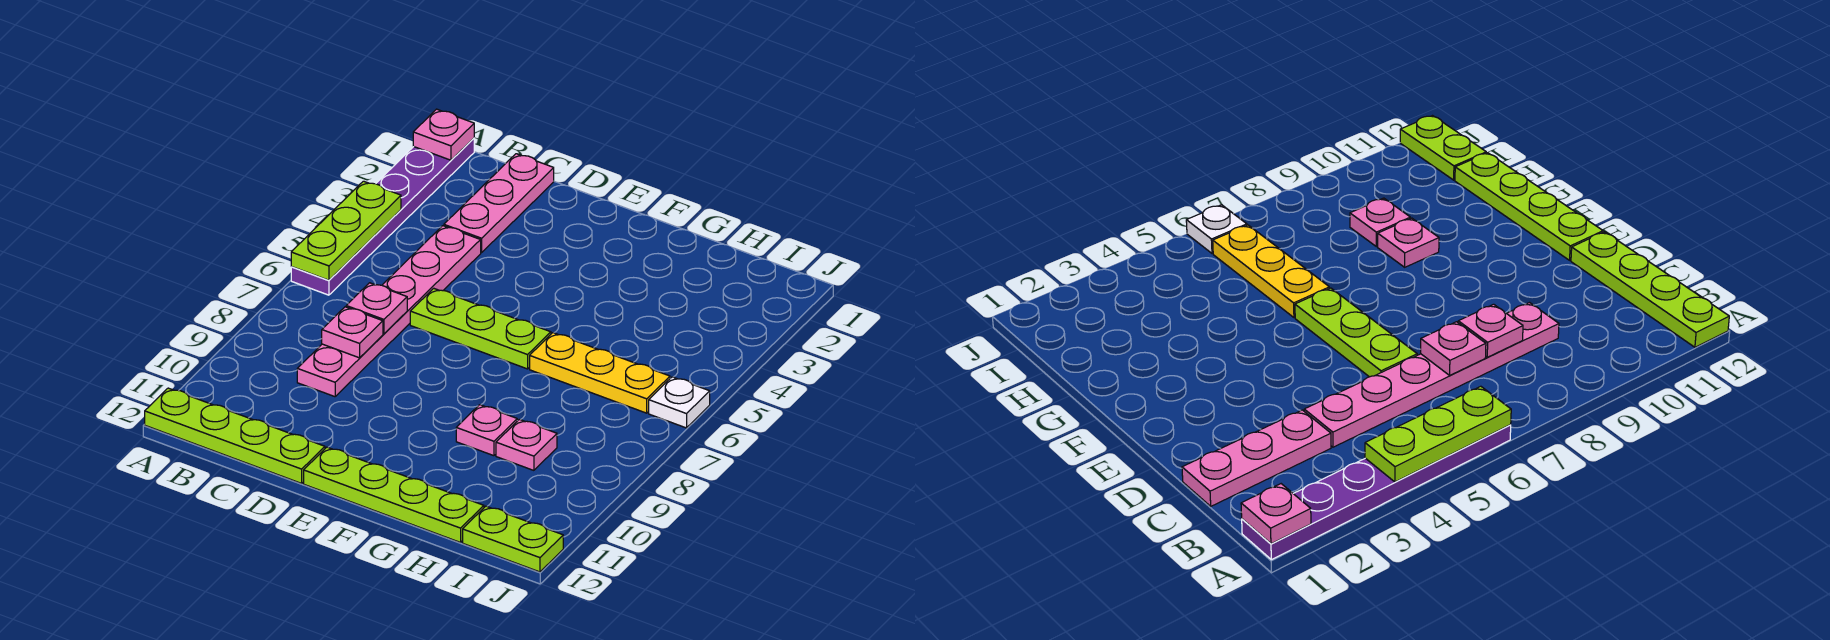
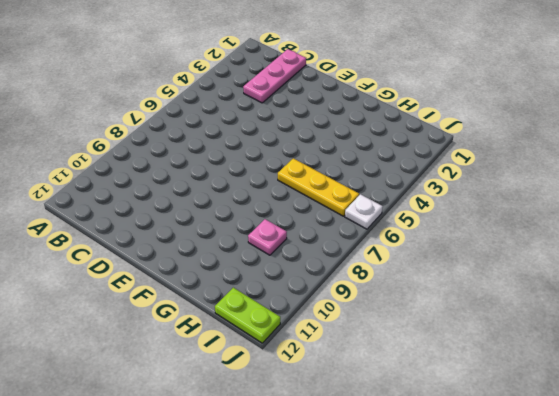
none -> purple plate A1:A6 level 1
none -> lime plate A12:D12 level 1
none -> pink plate C4:C9 level 1

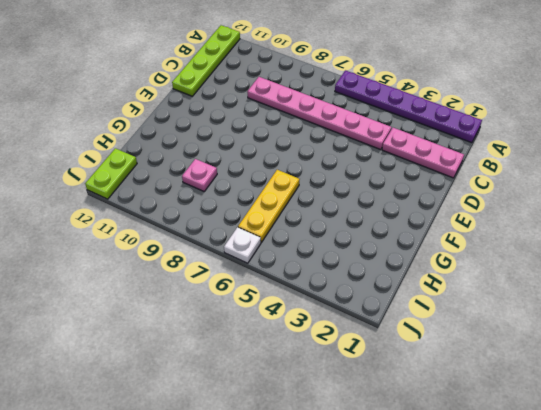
none -> lime plate D6:F6 level 1
none -> lime plate E12:H12 level 1
none -> pink plate G9 level 1

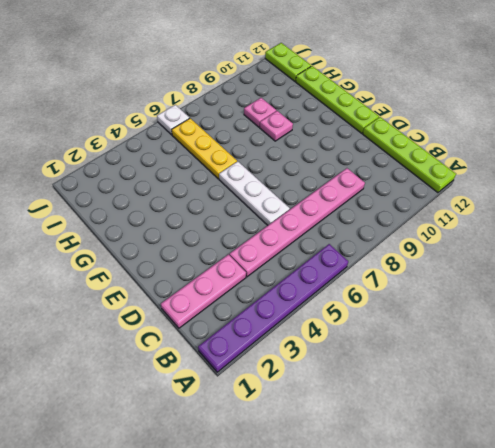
white plate D6:F6 level 1 -> lime plate D6:F6 level 1
none -> pink plate A1 level 2
none -> lime plate A4:A6 level 2
none -> pink plate C7 level 2

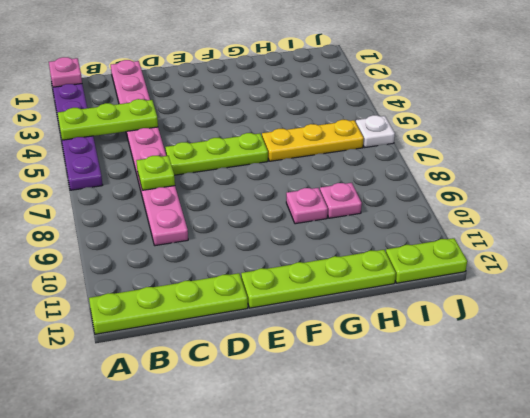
lime plate A4:C4 level 2 -> lime plate A4:A6 level 2
lime plate C7 level 2 -> pink plate C7 level 2
none -> pink plate C8 level 2

